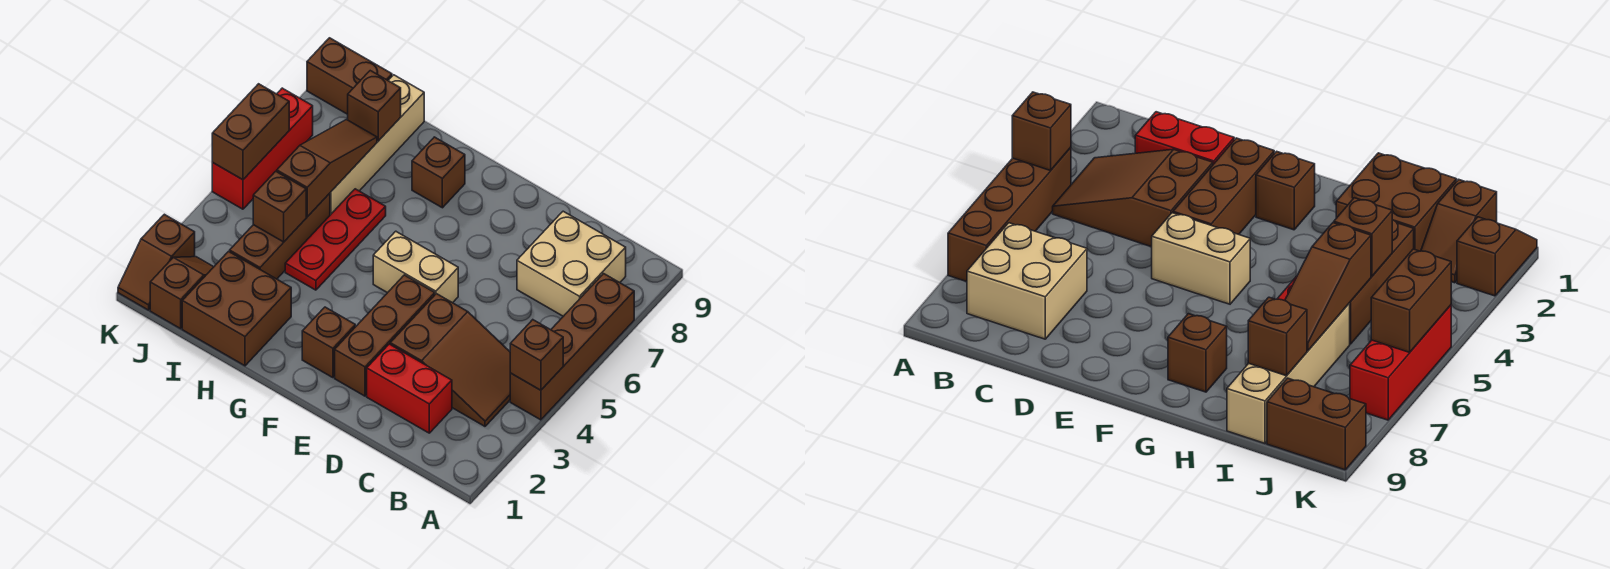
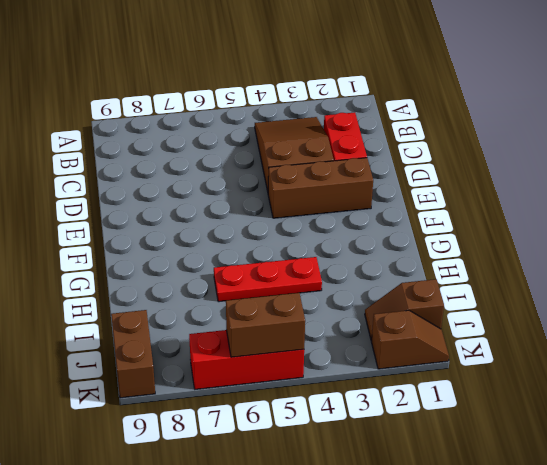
none -> brown brick A4:A7 level 1
none -> tan brick B7:C8 level 1
none -> tan brick E5:F5 level 1

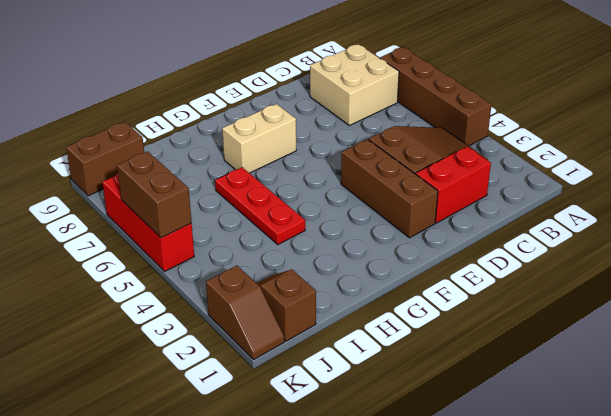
tan brick F7:G7 level 1 -> tan brick E5:F5 level 1
none -> brown brick F2 level 1
none -> brown brick G8 level 1
none -> brown brick H1:I2 level 1

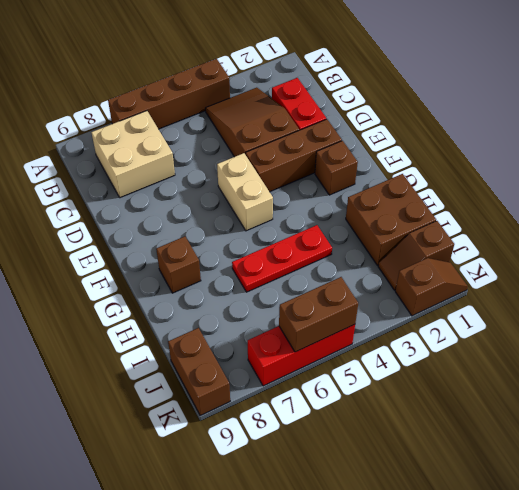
none -> brown brick I3:I5 level 1
none -> tan brick I6:I9 level 1
none -> brown brick A4 level 2

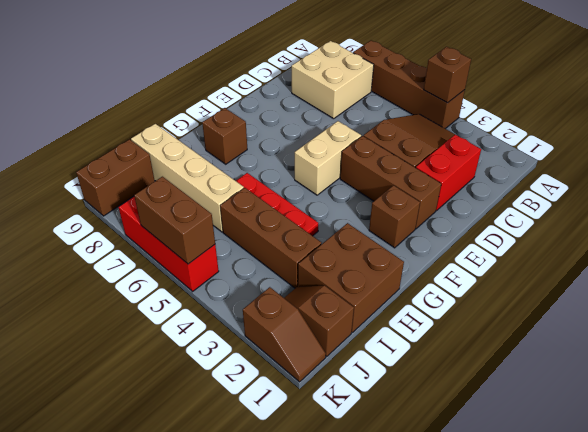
none -> brown brick I4 level 2
none -> brown slope I5:I7 level 2 top 5
none -> brown brick I8 level 2

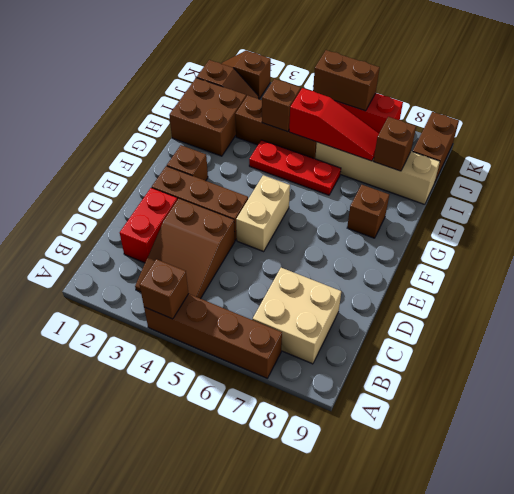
red slope I5:I7 level 2 top 5 -> brown slope I5:I7 level 2 top 5

